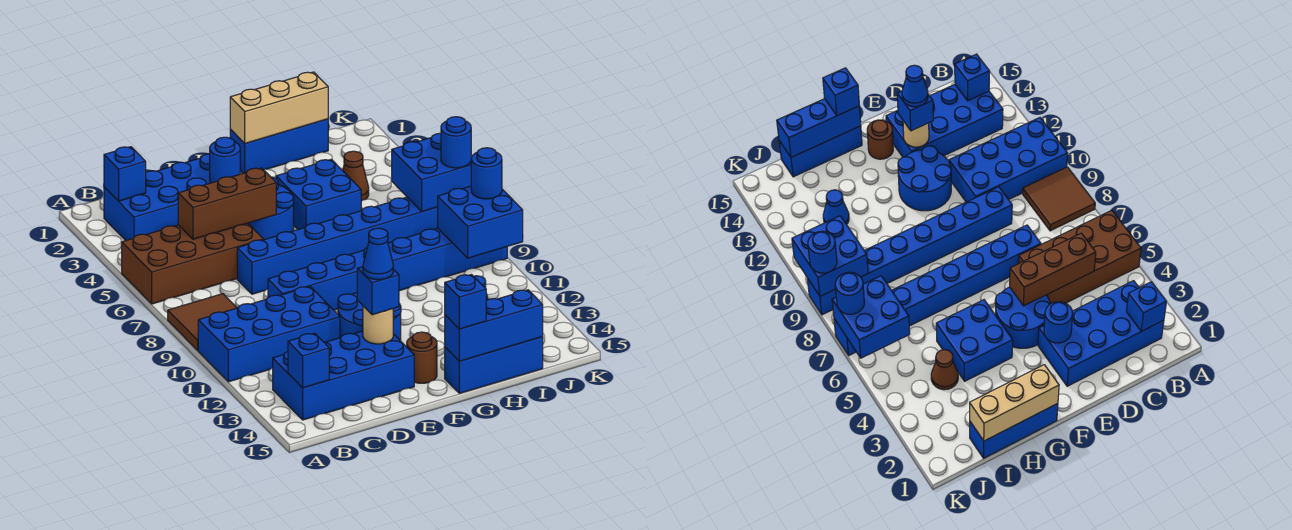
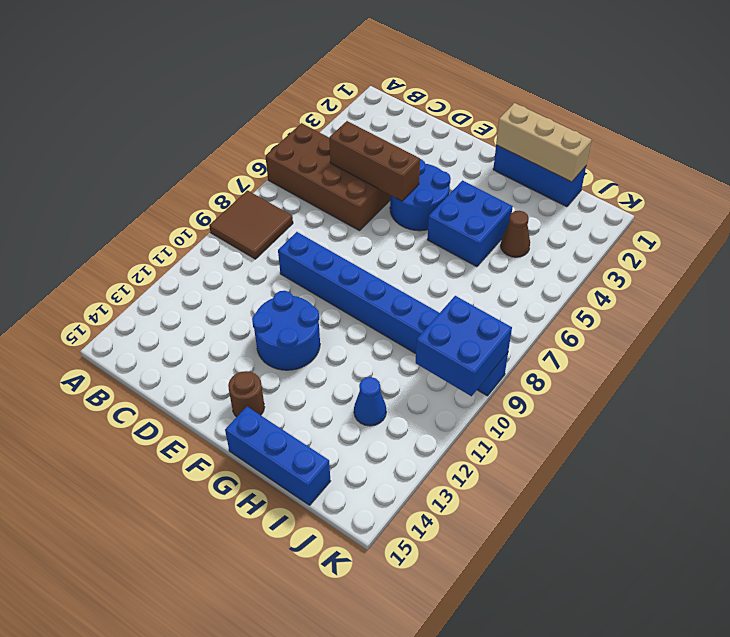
none -> blue brick A10:D11 level 1
none -> blue brick B2:E3 level 1
none -> blue brick B13:E14 level 1

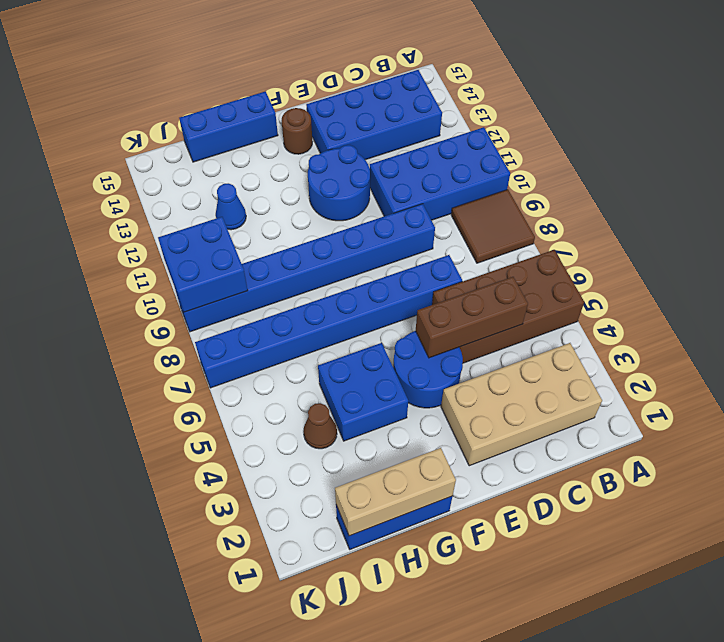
tan brick B2:E3 level 1 -> blue brick B2:E3 level 1
none -> blue brick B2 level 2
none -> blue brick B14 level 2
none -> blue round brick E3 level 2

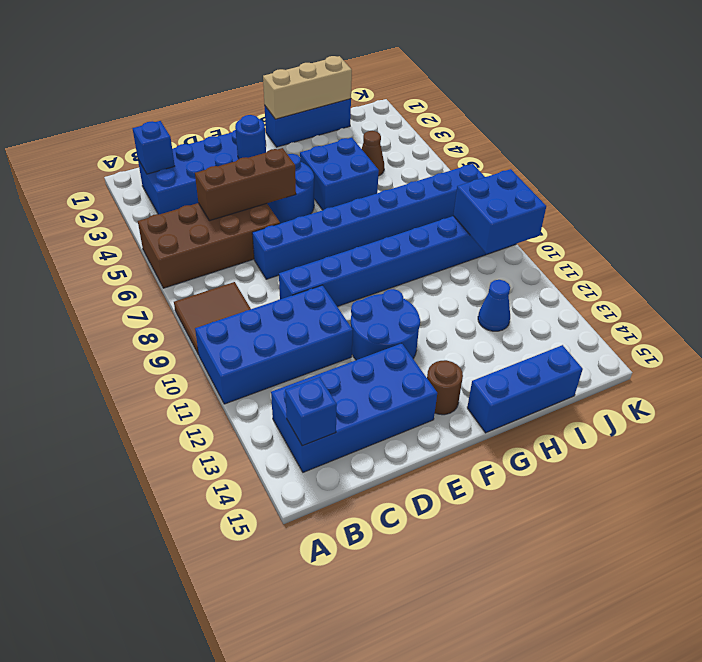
none -> tan round brick E13 level 2
none -> blue brick G15:I15 level 2
none -> blue brick J6:K7 level 2

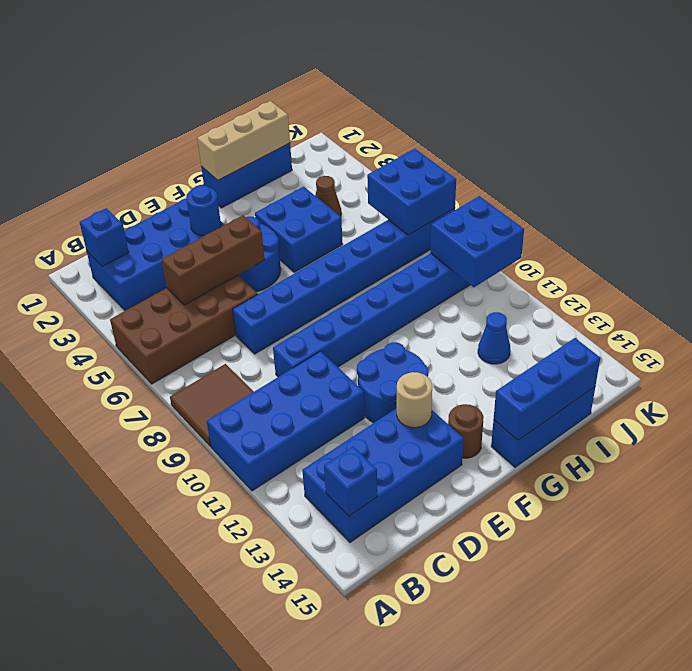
none -> blue brick E13 level 3
none -> blue brick G15 level 3
none -> blue round brick K7 level 3

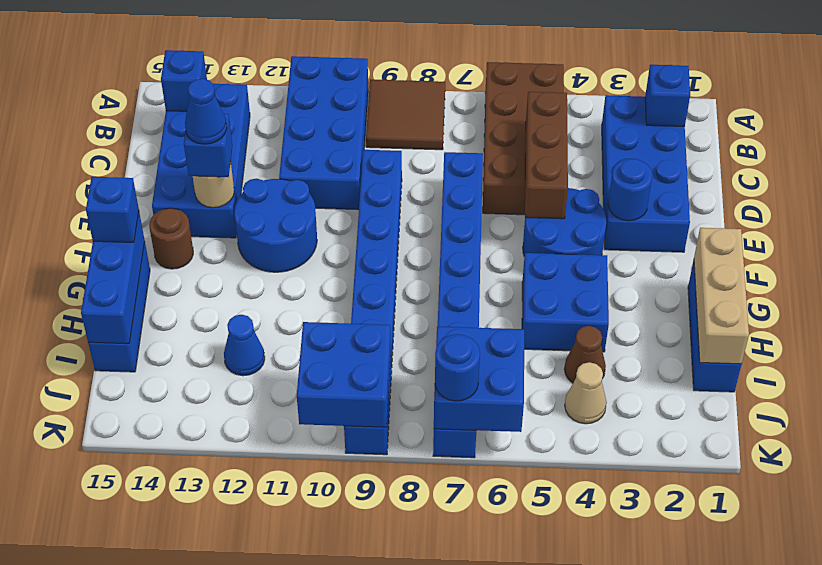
tan cone J4 level 1 -> none
none -> blue round brick K9 level 3

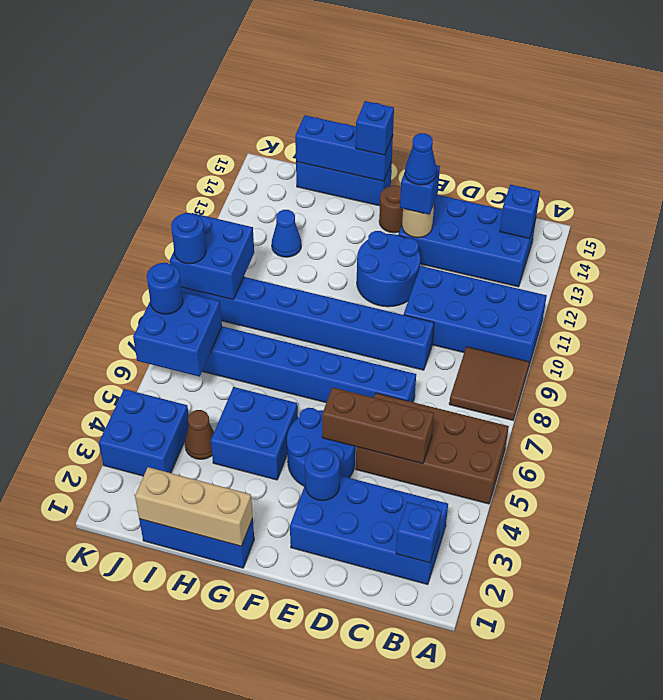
blue brick J3:K4 level 1 -> none

